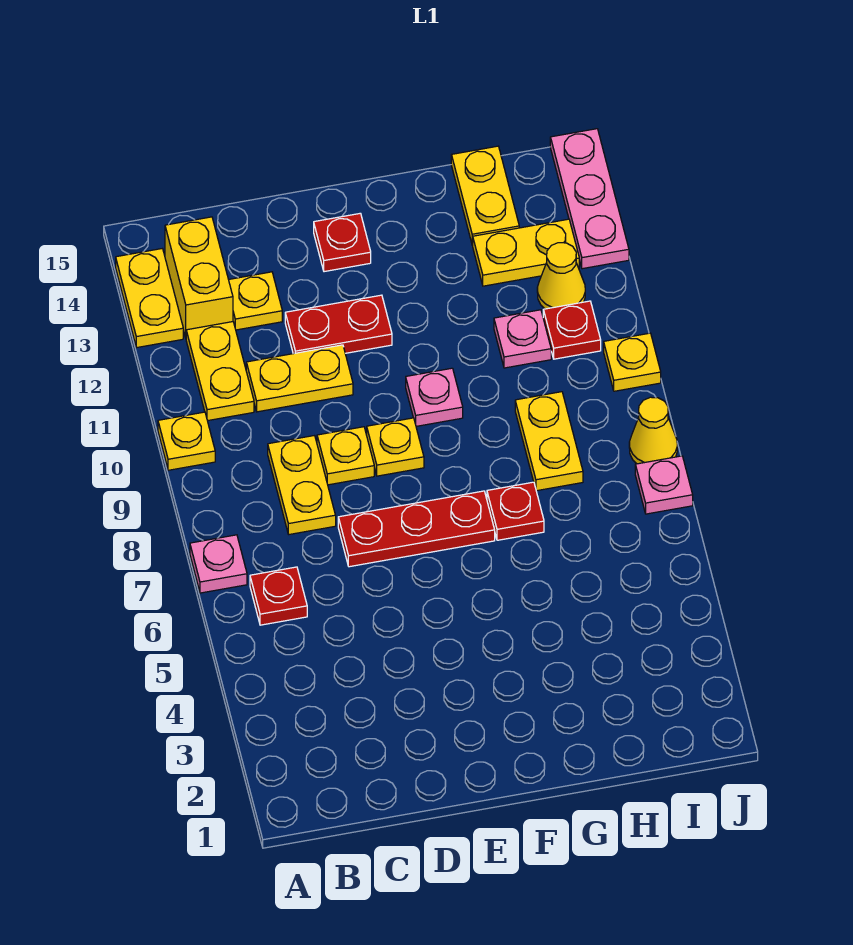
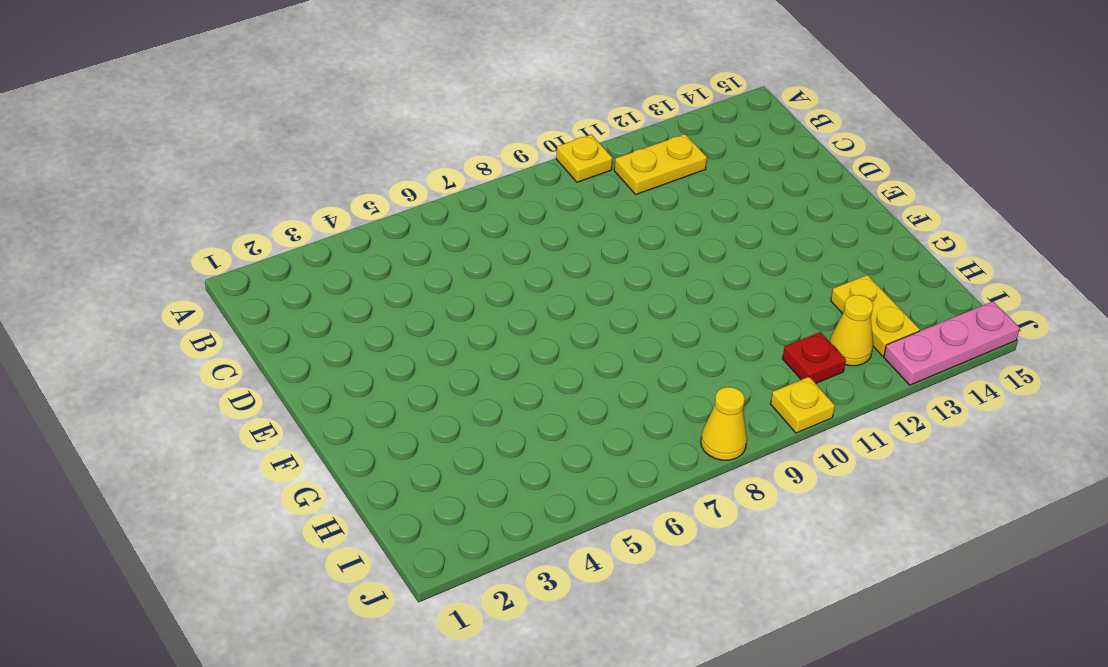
none -> pink plate A7 level 1
none -> yellow plate A13:A14 level 1
none -> red plate B6 level 1

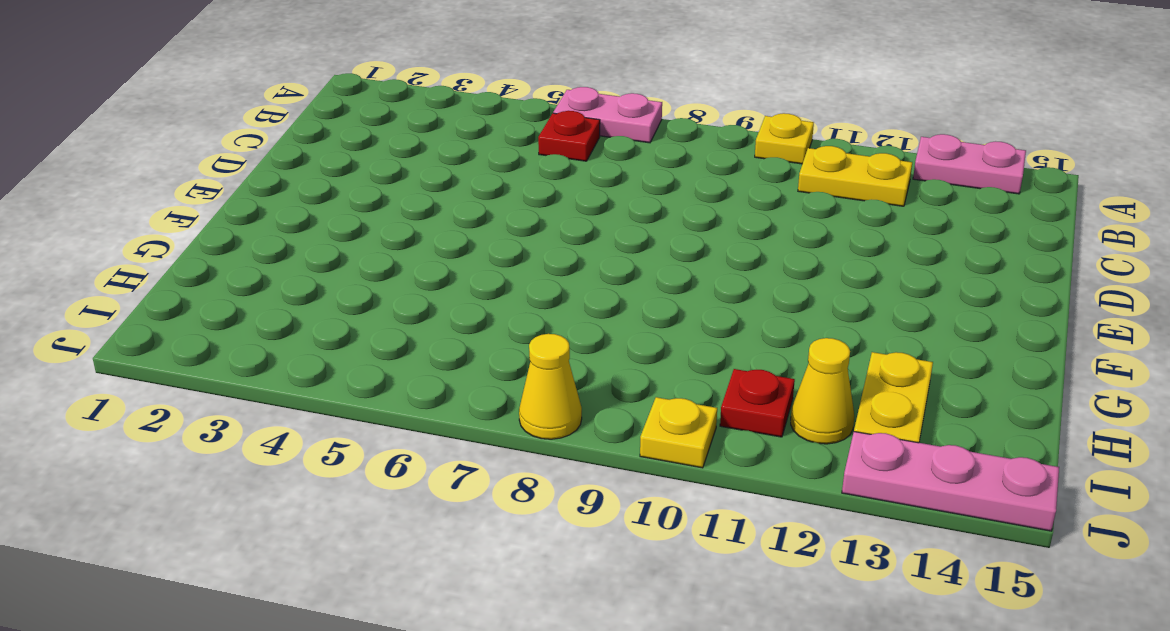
pink plate A6:A7 level 1 -> pink plate A7 level 1
pink plate A13:A14 level 1 -> yellow plate A13:A14 level 1
none -> yellow brick B13:B14 level 1
none -> yellow plate C8:C9 level 1
none -> yellow plate C11:D11 level 1

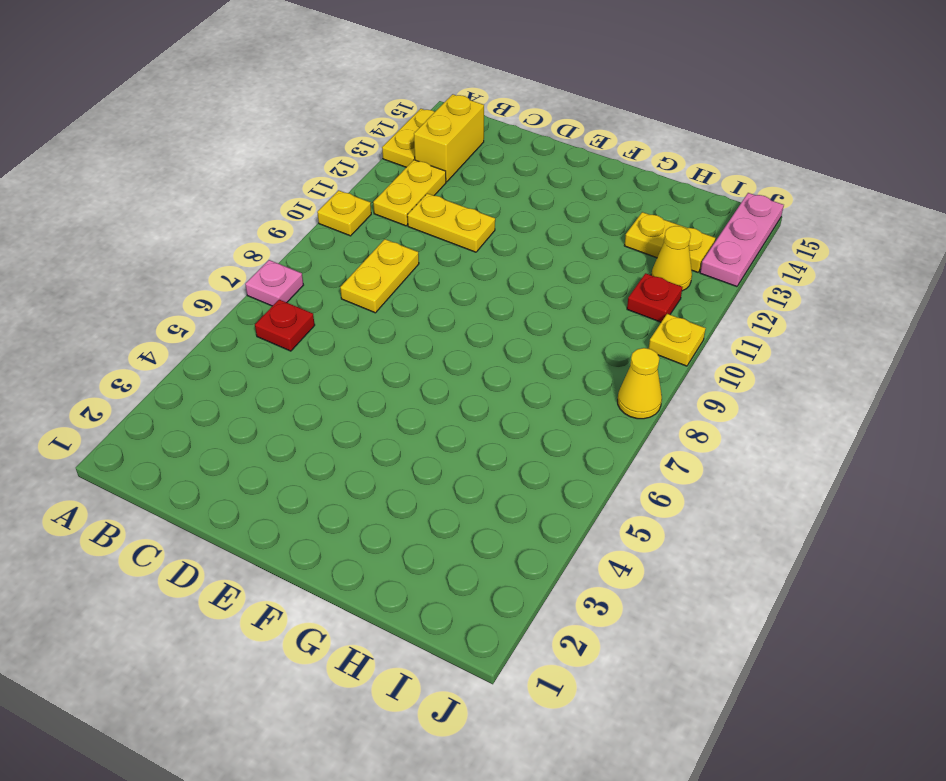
none -> yellow plate C13 level 1
none -> red plate D7:F7 level 1
none -> yellow plate D9 level 1

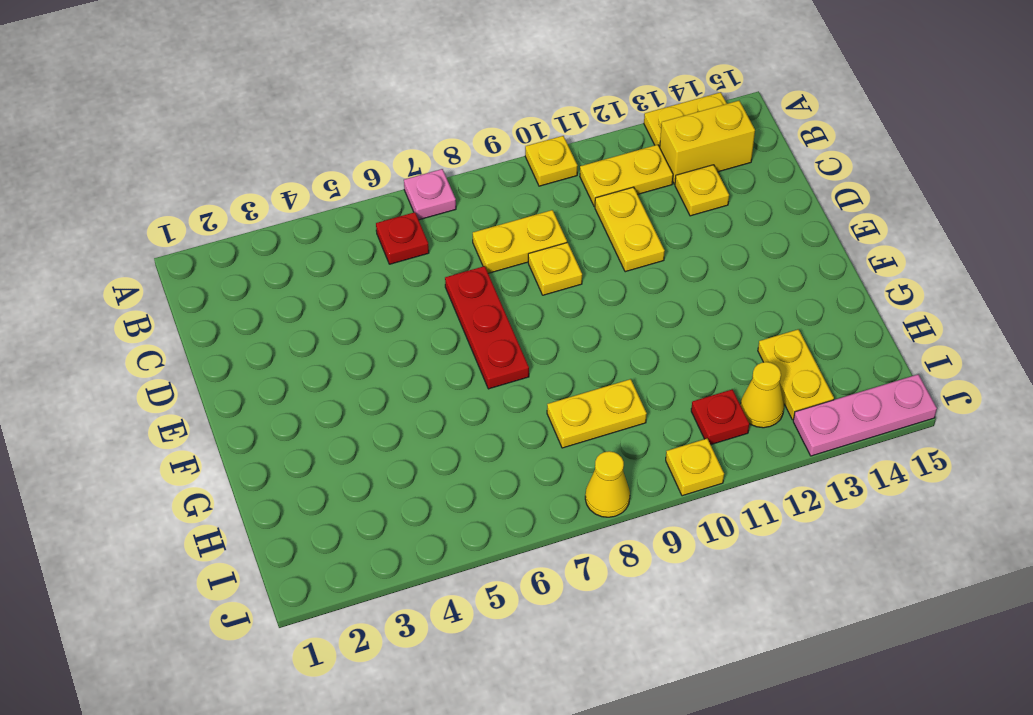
none -> red plate D12:E12 level 1
none -> yellow plate E9 level 1
none -> red plate E14 level 1

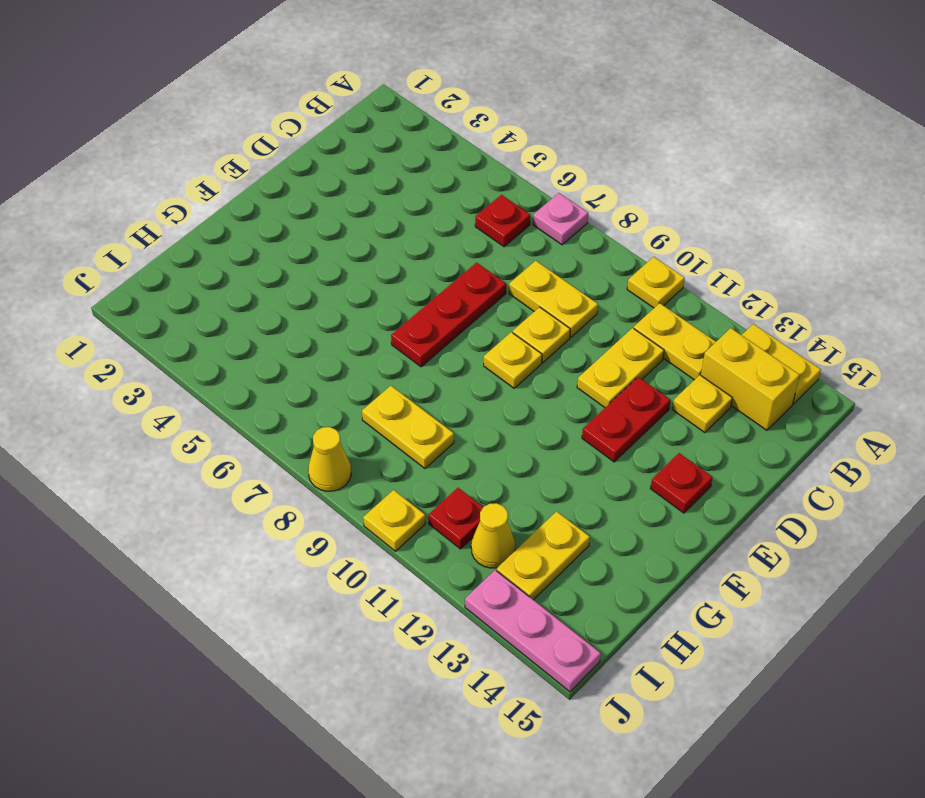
none -> pink plate F10 level 1
none -> red plate G7 level 1
none -> pink plate H11 level 1

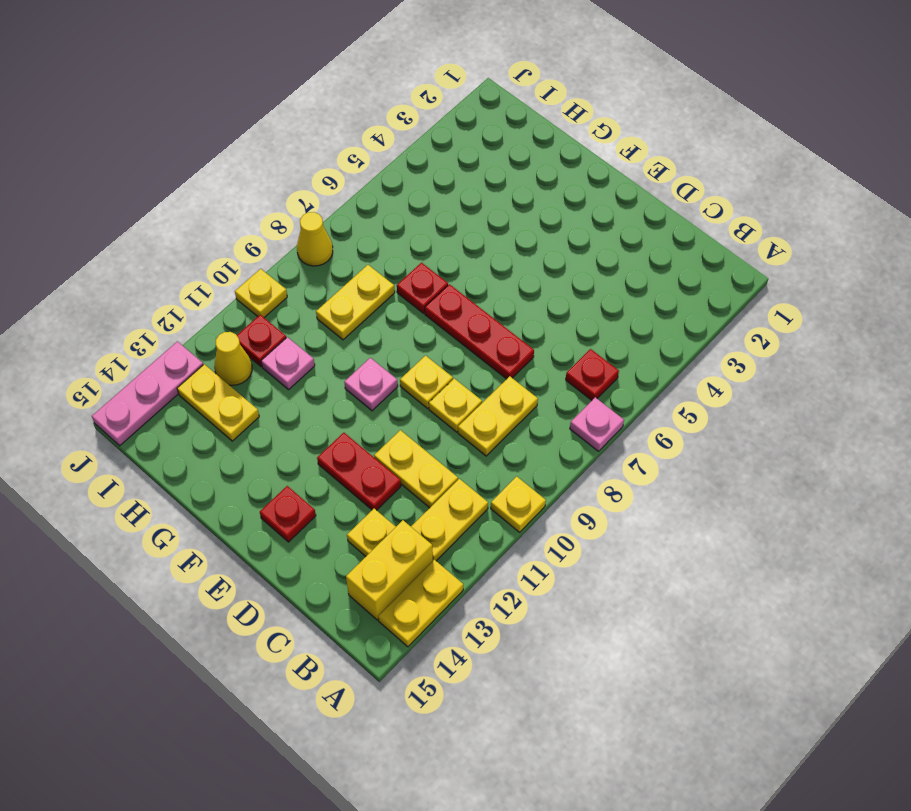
none -> yellow plate H14:H15 level 1
none -> pink plate J7 level 1

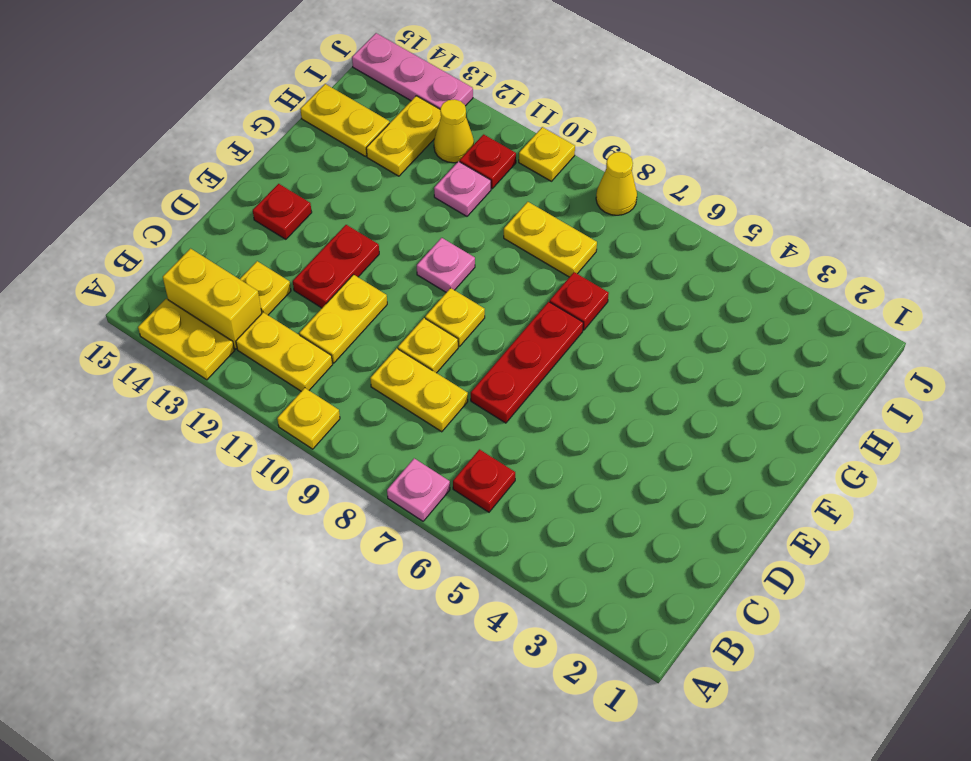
none -> pink plate J7 level 1

